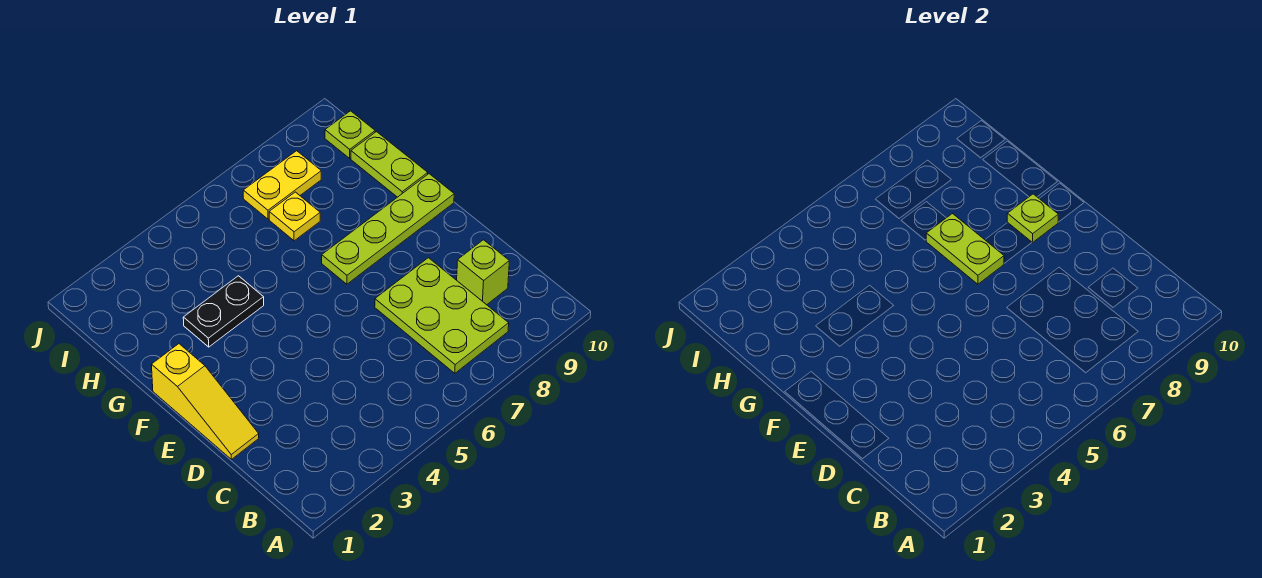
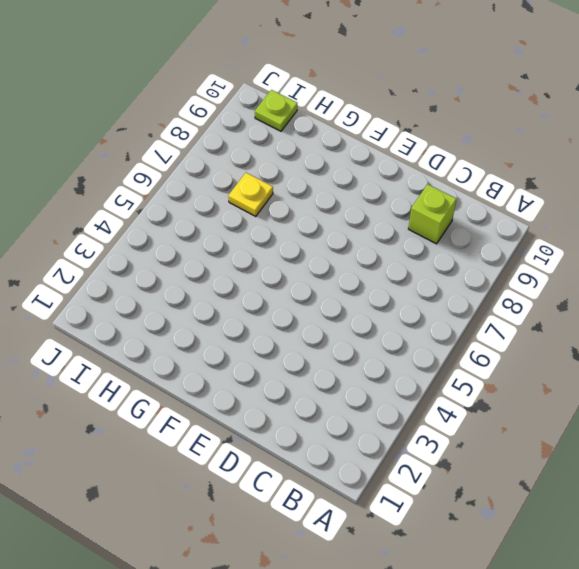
none -> lime plate B7:D8 level 1
none -> yellow slope D1:F1 level 1 top F

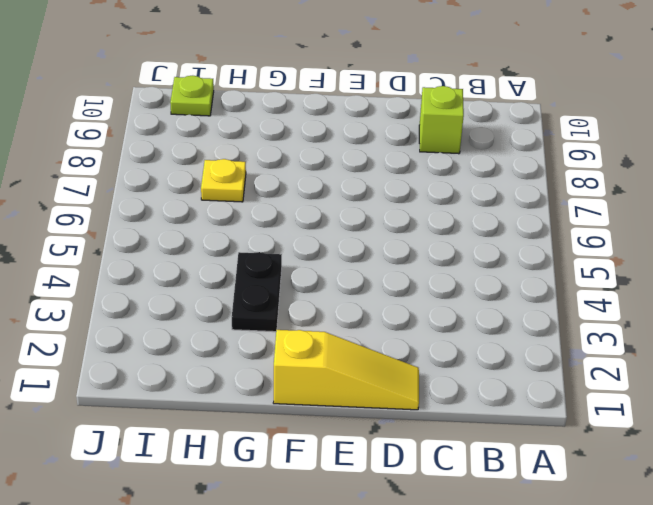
none -> lime plate B7:D8 level 1
none -> lime plate F7:F10 level 1

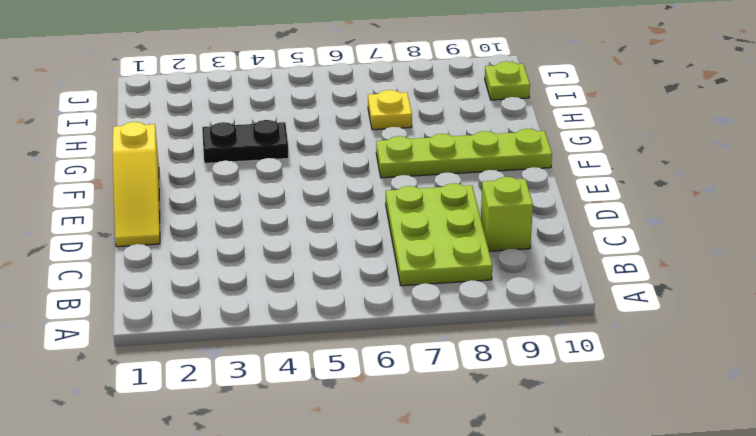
none -> lime plate G10:H10 level 1
none -> yellow plate I7:I8 level 1

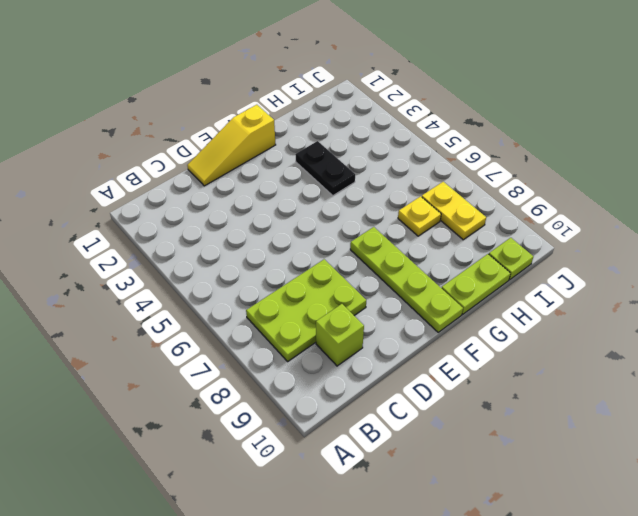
none -> lime plate F7:G7 level 2
none -> lime plate F9 level 2

